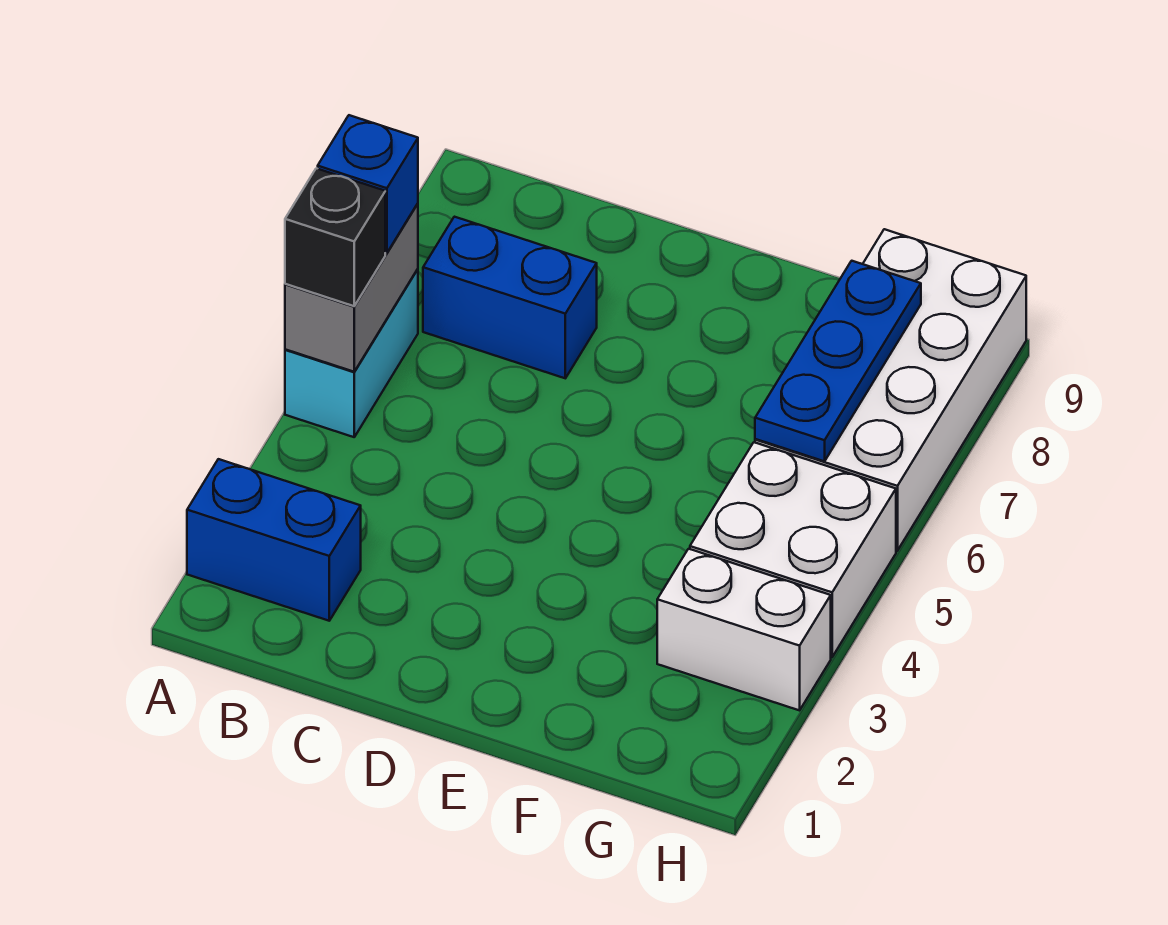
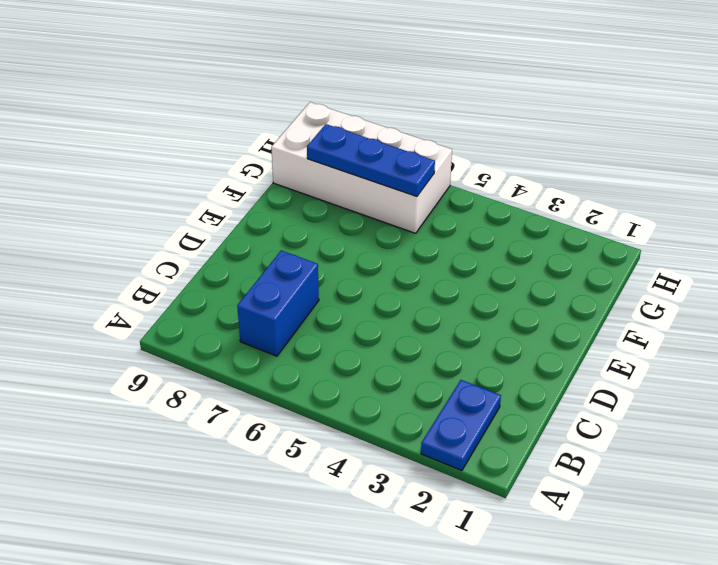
blue plate A2:B2 level 1 -> blue brick A2:B2 level 1
none -> cyan brick A5:A6 level 1
none -> white brick G3:H3 level 1

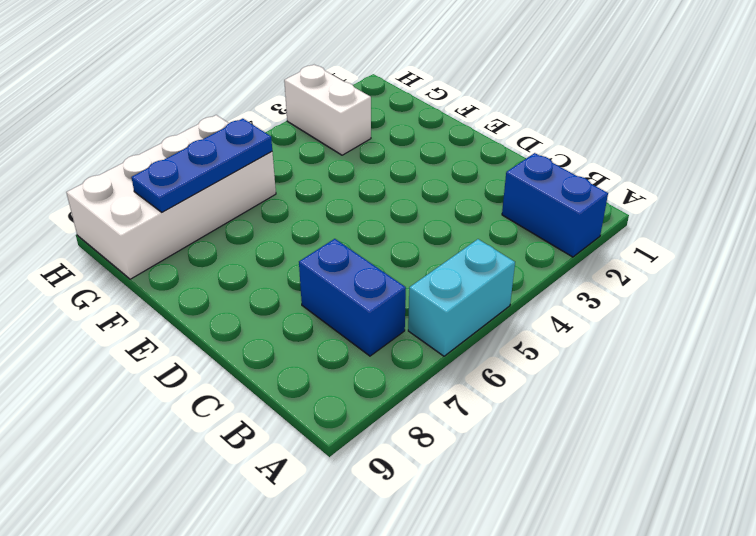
none -> white brick G4:H5 level 1
none -> grey brick A5:A6 level 2

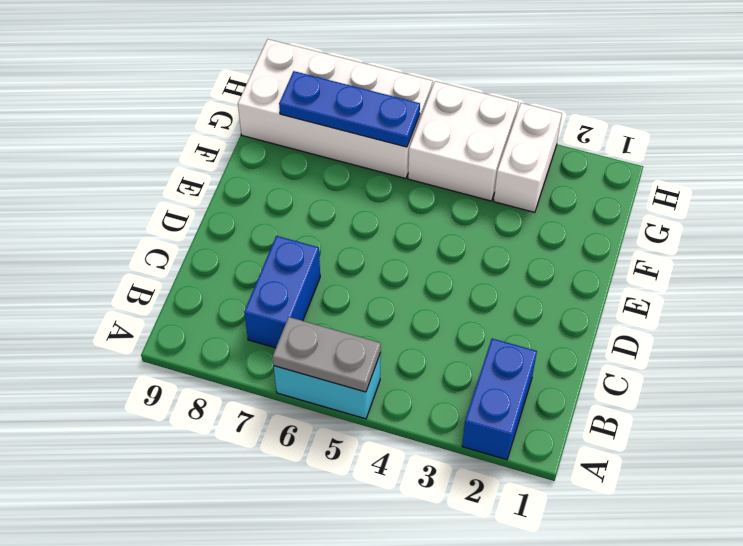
grey plate A5:A6 level 2 -> grey brick A5:A6 level 2
none -> black brick A5 level 3
none -> blue brick A6 level 3

